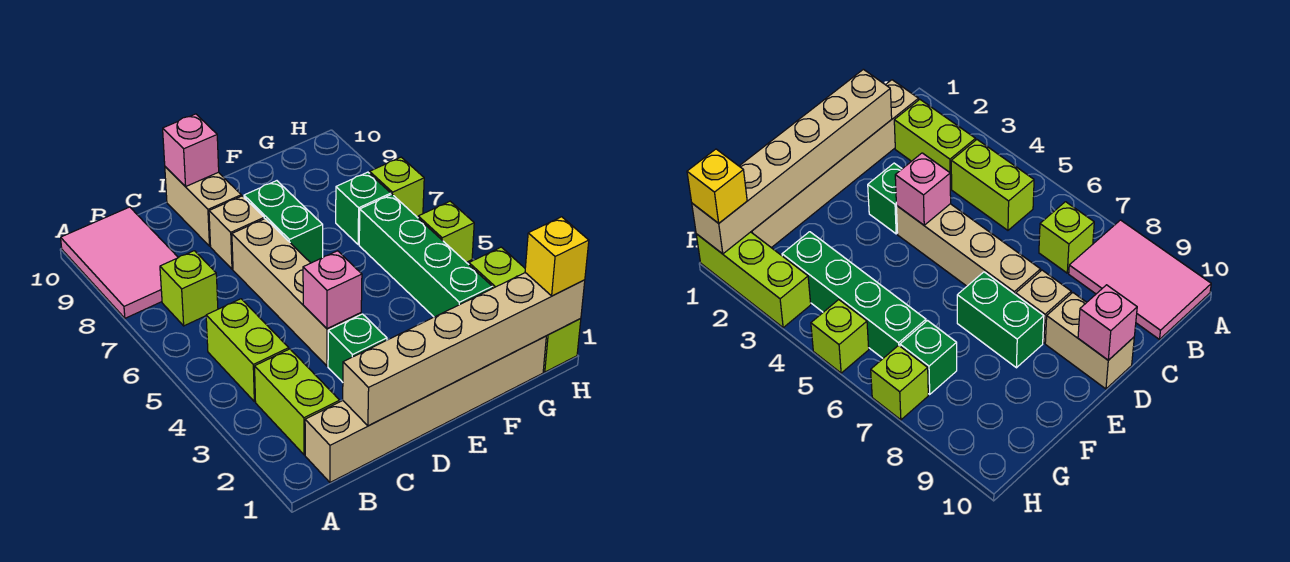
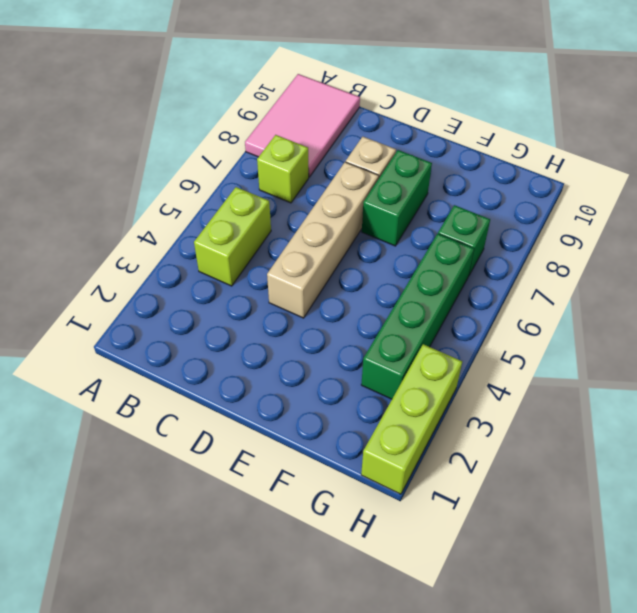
none -> tan brick B1:G1 level 1
none -> lime brick B2:B3 level 1
none -> green brick D3 level 1

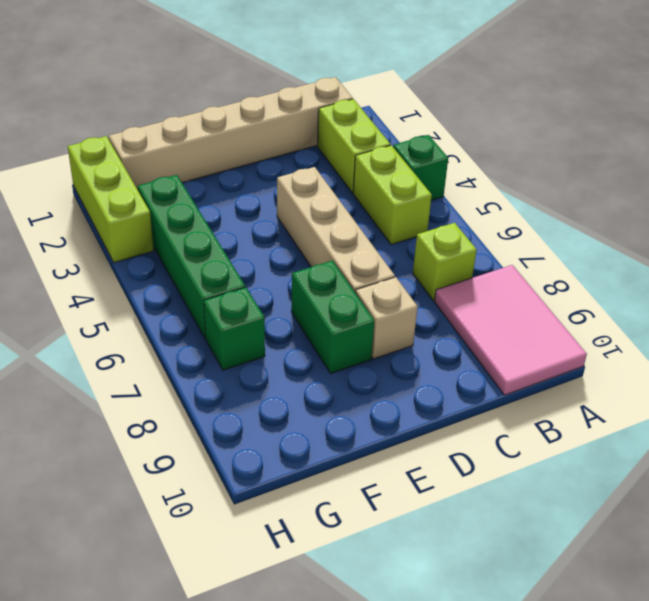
green brick A4 level 1 -> green brick D3 level 1
none -> tan brick D9:D10 level 1
none -> lime brick H5 level 1
none -> lime brick H7 level 1

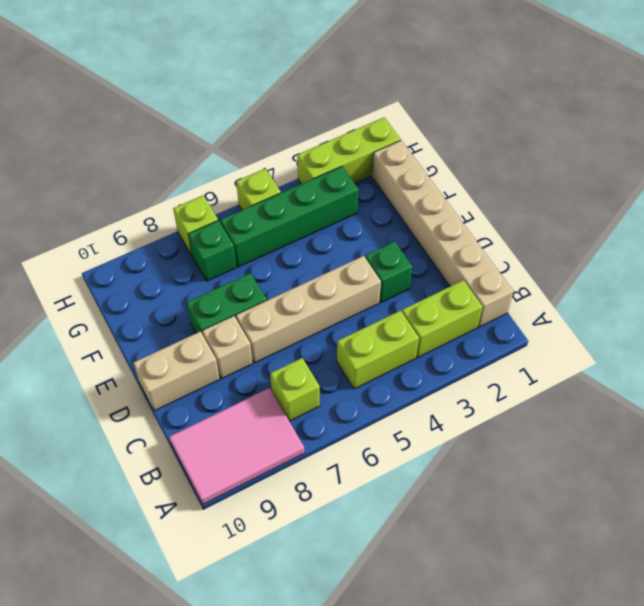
none -> tan brick C1:H1 level 2
none -> pink brick D4 level 2
none -> pink brick D10 level 2

